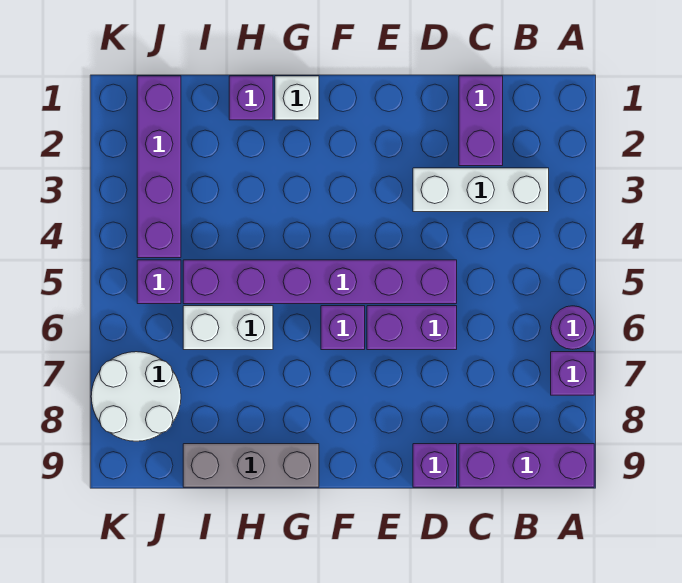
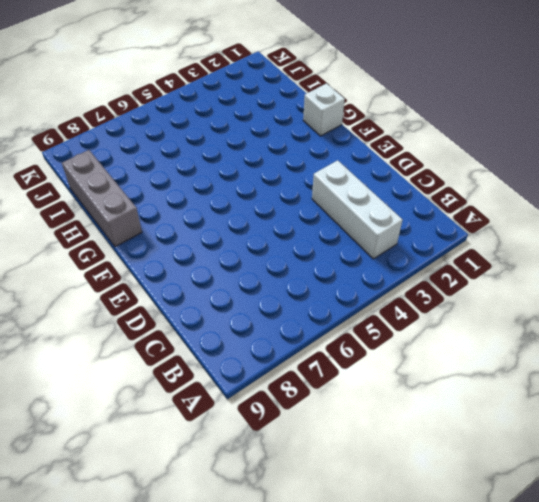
none -> purple round brick A6 level 1
none -> purple brick A7 level 1
none -> purple brick A9:C9 level 1

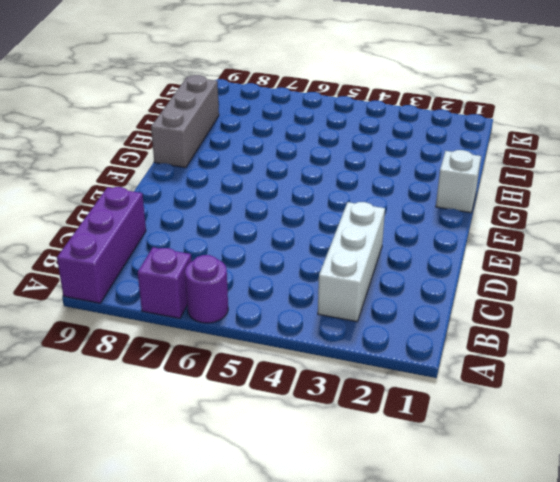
none -> purple brick C1:C2 level 1
none -> purple brick D5:I5 level 1
none -> purple brick D6:E6 level 1

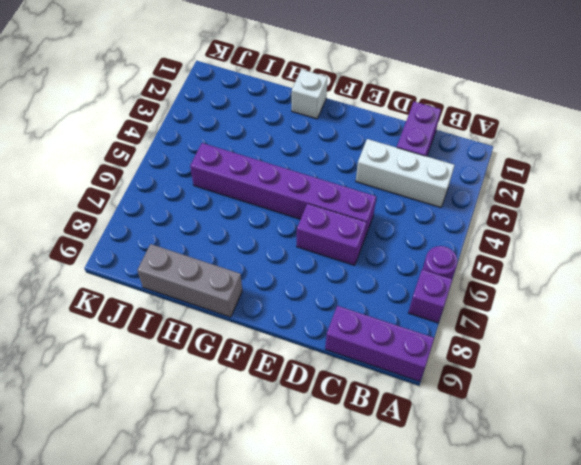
none -> purple brick D9 level 1
none -> purple brick F6 level 1
none -> purple brick H1 level 1

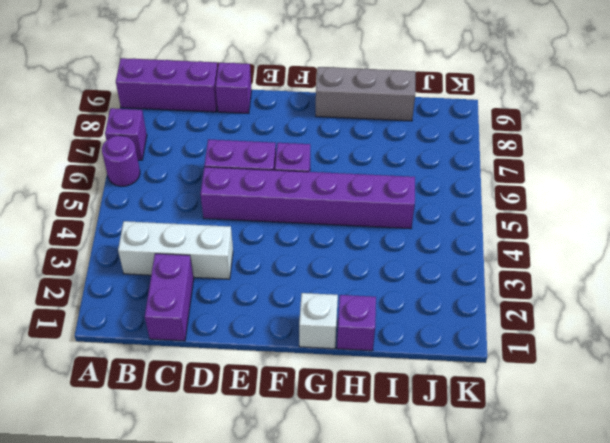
none -> white brick H6:I6 level 1
none -> purple brick J1:J4 level 1
none -> purple brick J5 level 1

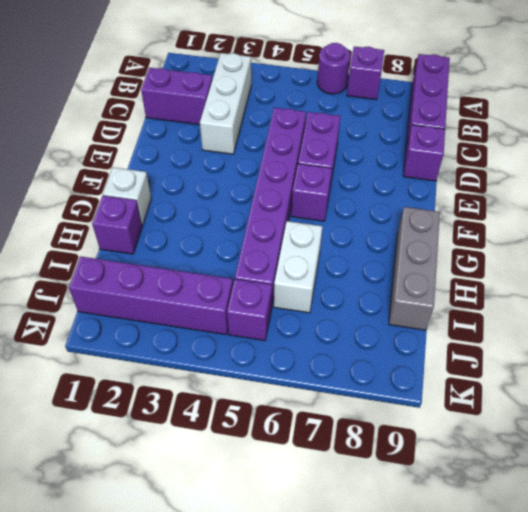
none -> white round brick J7:K8 level 1

